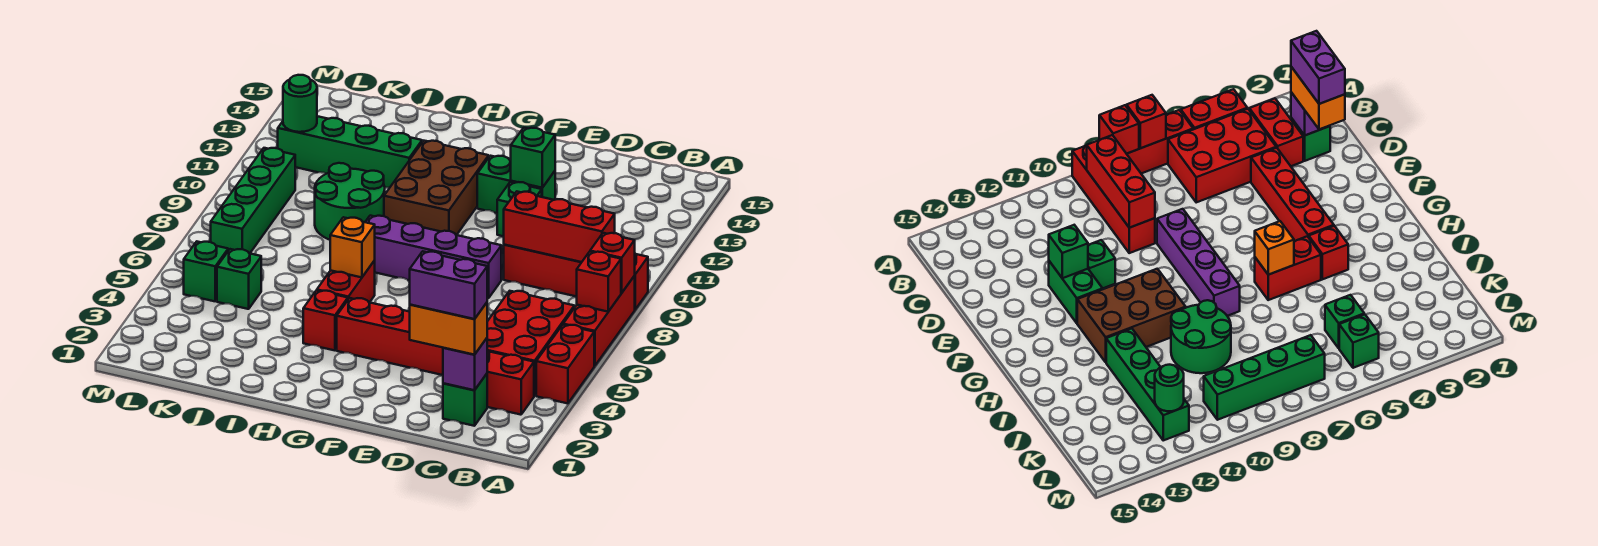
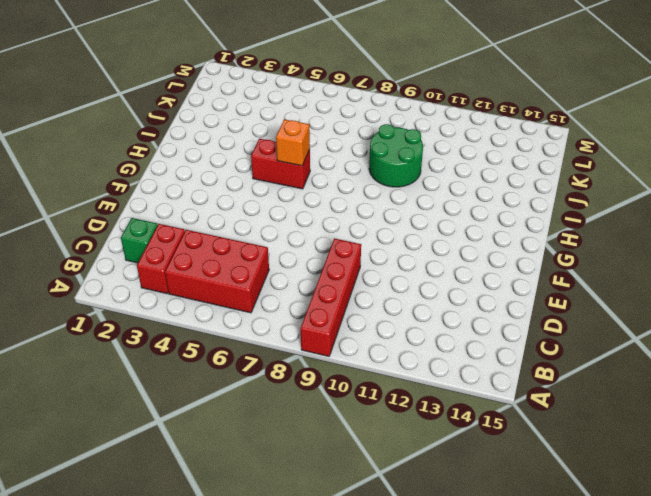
none -> red brick A4:A5 level 1
none -> red brick A6:A8 level 1
none -> red brick D4:G4 level 1

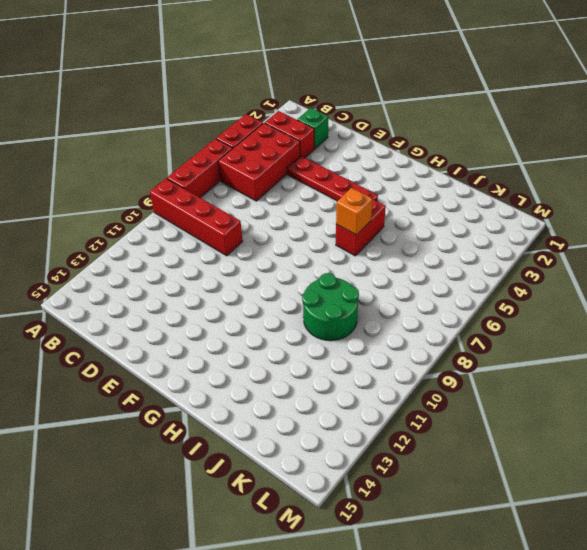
red plate D4:G4 level 1 -> red brick D4:G4 level 1
none -> purple brick E8:H8 level 1
none -> green brick E11 level 1
none -> green brick E12:F12 level 1

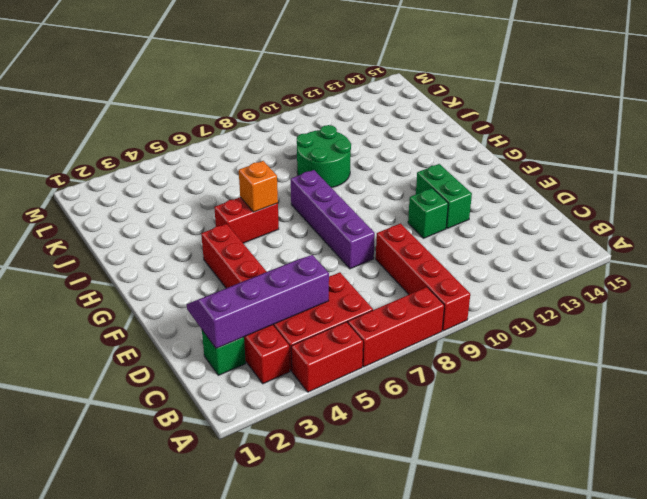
purple slope C2:D5 level 2 top C -> purple brick C2 level 2
none -> brown brick G10:H12 level 1
none -> red brick H4 level 1
none -> green brick I12:L12 level 1

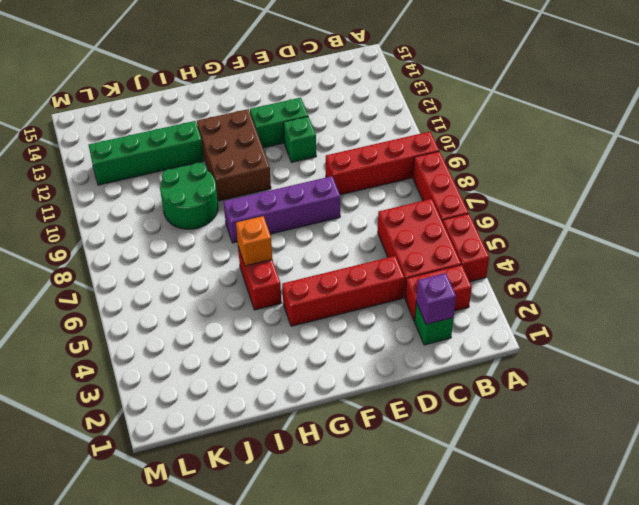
none -> red brick H4 level 1
none -> green brick K5 level 1
none -> green brick L5 level 1

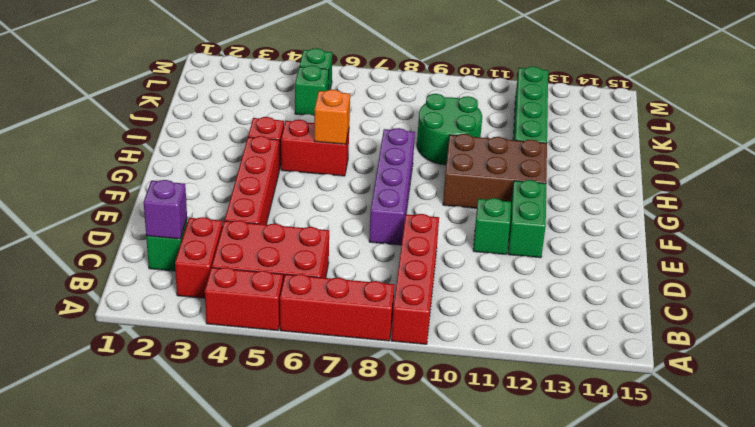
none -> green brick L7:L10 level 1
none -> red brick A7 level 2
none -> red brick A8 level 2

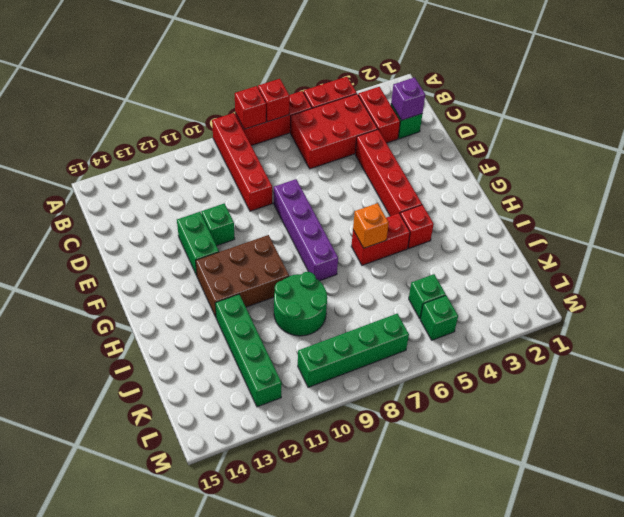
none -> red brick B9:D9 level 2
none -> green brick E12 level 2
none -> green round brick L12 level 2

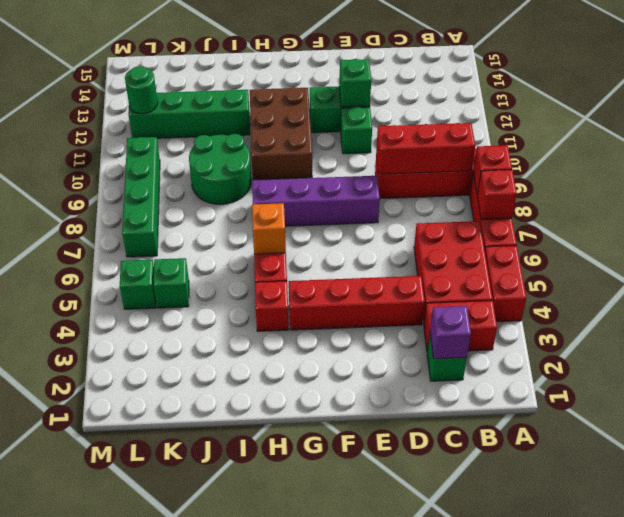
none -> orange brick C2:D2 level 3
none -> purple brick C2:D2 level 4

